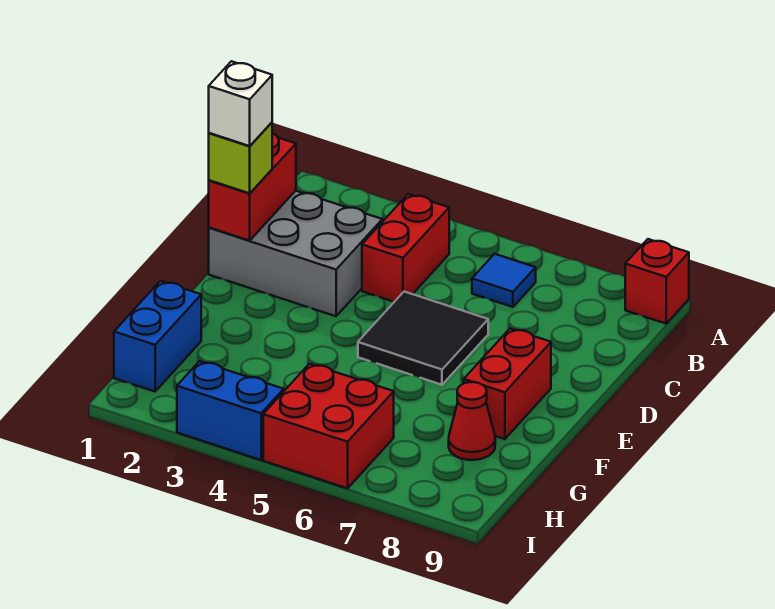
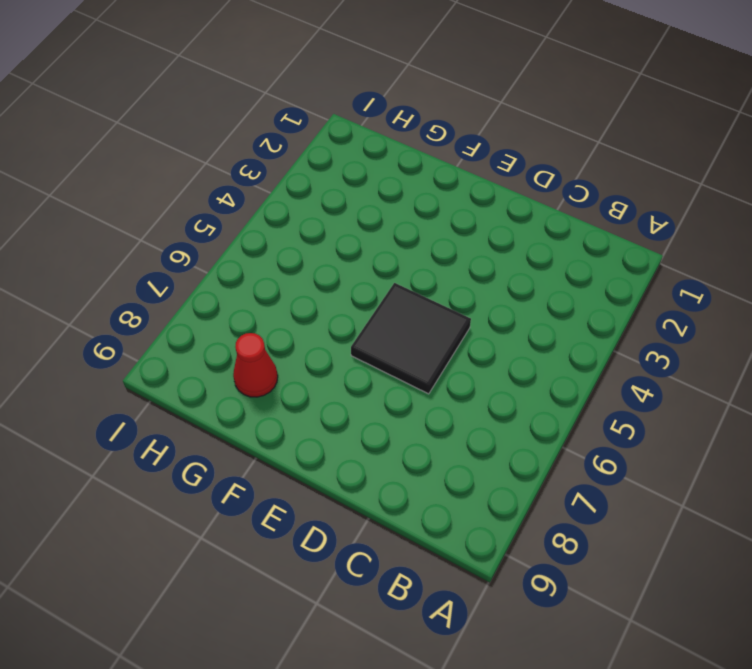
none -> red brick A9 level 1
none -> red brick B4:C4 level 1
none -> blue tile B6 level 1

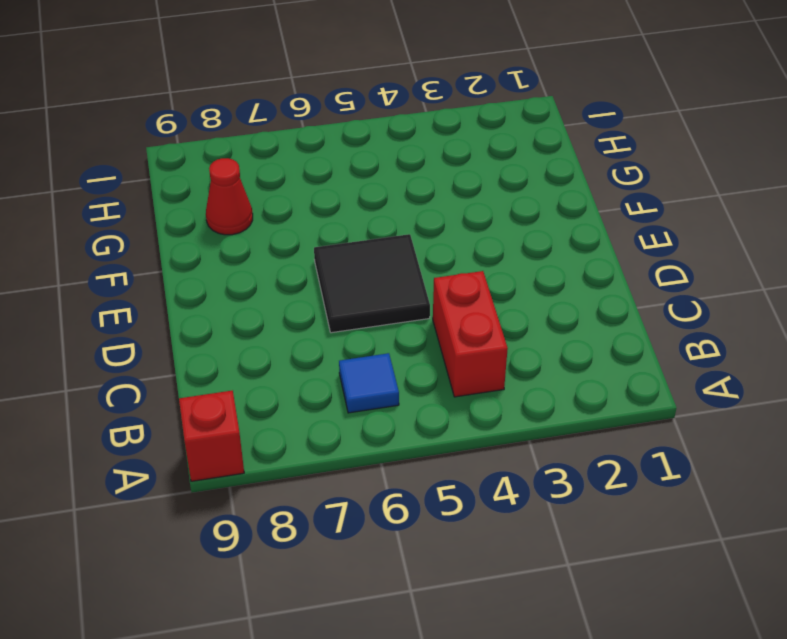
none -> grey brick C1:D3 level 1
none -> red brick E8:F8 level 1
none -> blue brick G1:H1 level 1

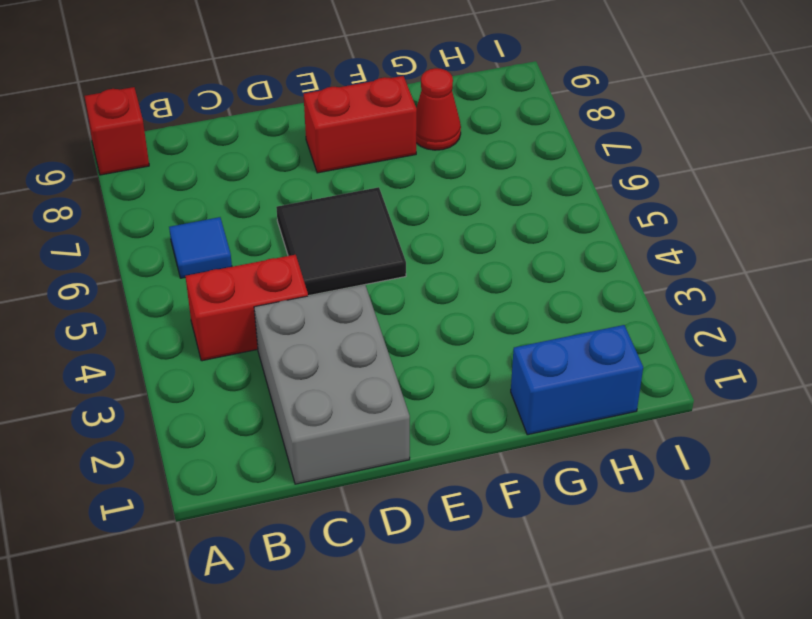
none -> red brick H5:I6 level 1
none -> blue brick I3:I4 level 1
none -> red brick C1:D1 level 2

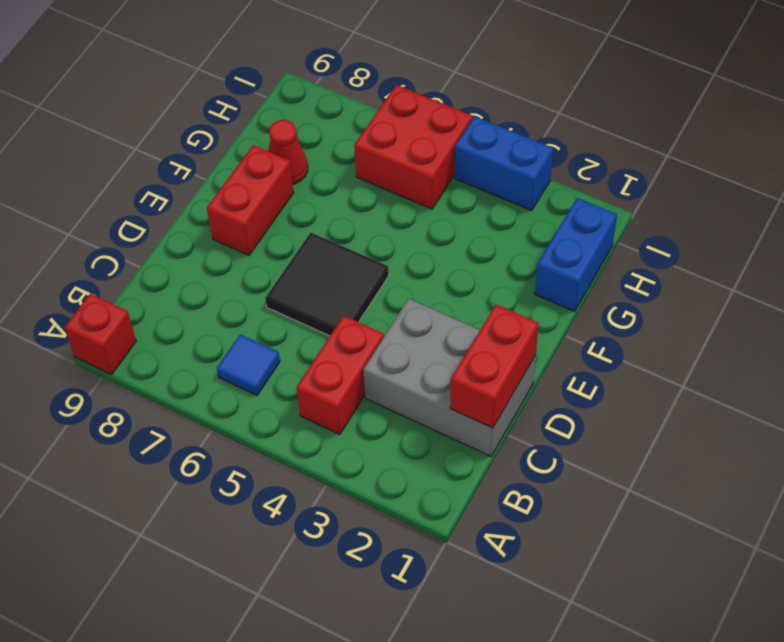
none -> lime brick D1 level 3
none -> white brick D1 level 4

